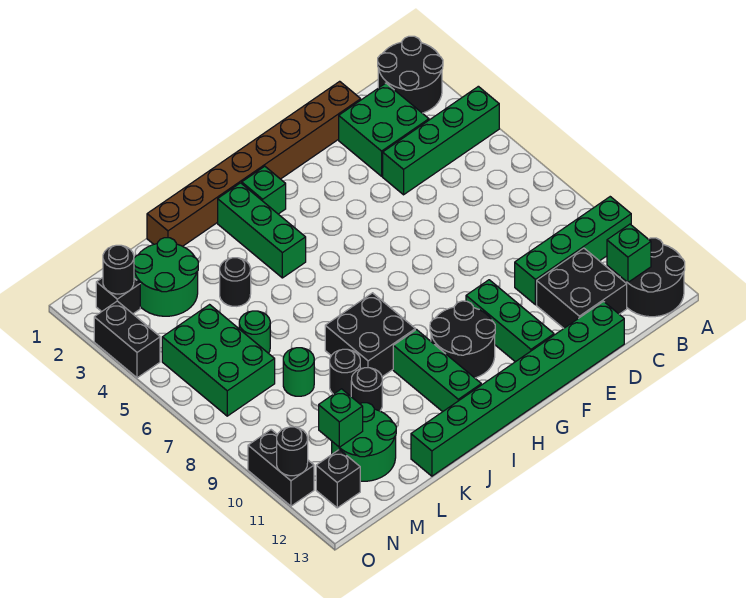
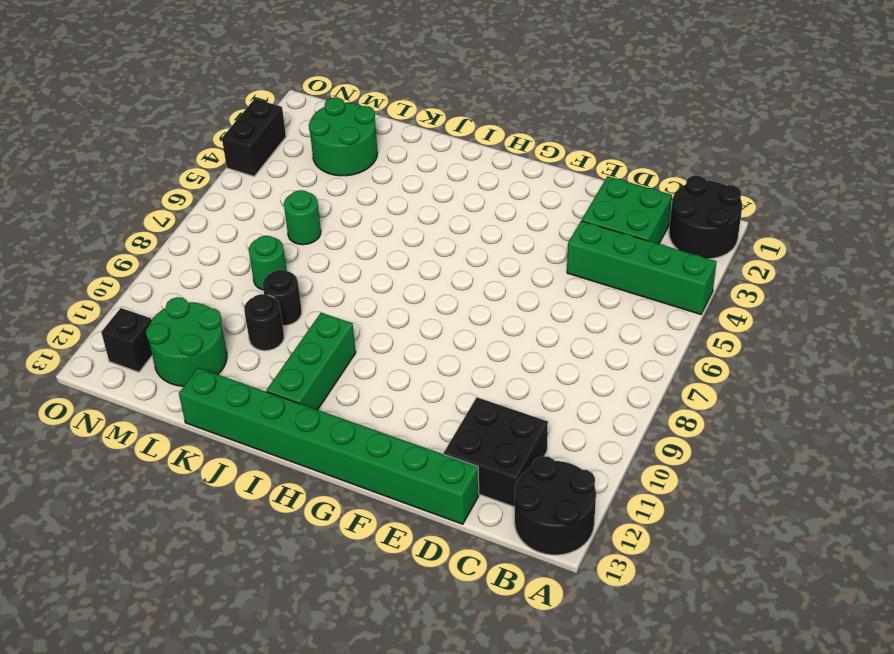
none -> green brick A10:D10 level 1
none -> brown brick D1:K1 level 1
none -> green brick F10:F12 level 1
none -> black round brick G10:H11 level 1

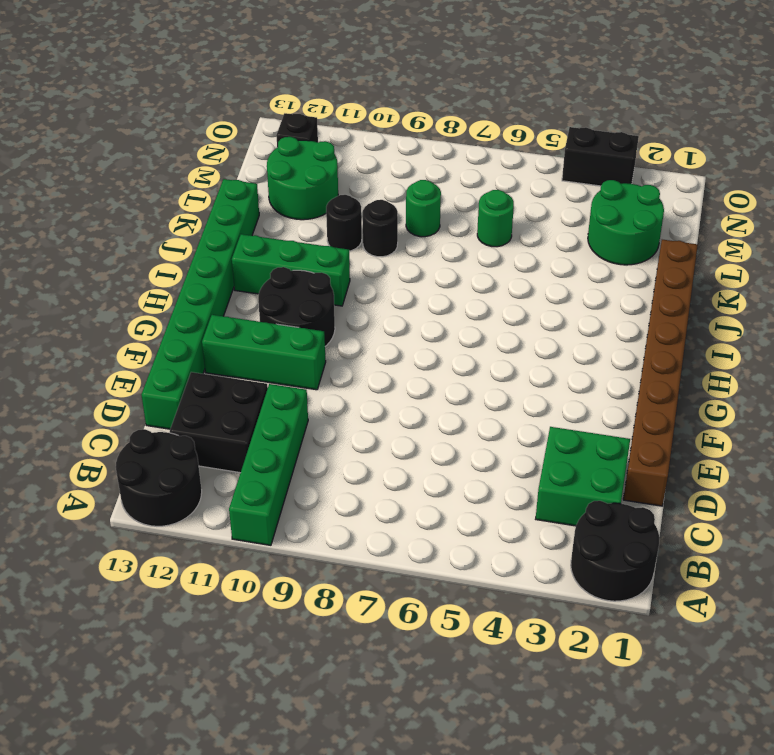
none -> green brick A4:D4 level 1
none -> green brick H2 level 1
none -> green brick I2:I4 level 1
none -> black brick I8:J9 level 1

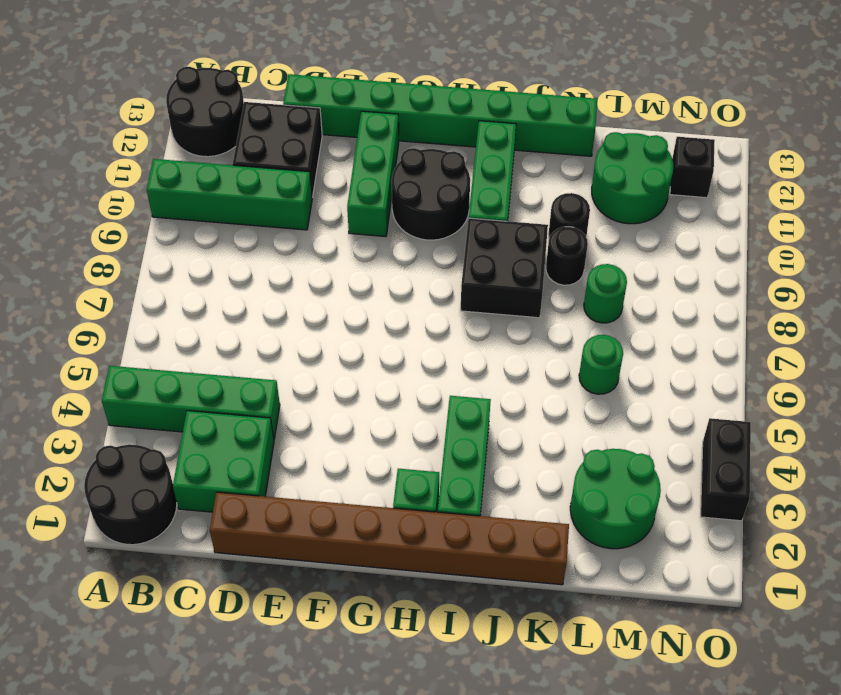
none -> black round brick K4 level 1
none -> green brick M5:N7 level 1
none -> black brick N2 level 1
none -> black brick O10:O11 level 1

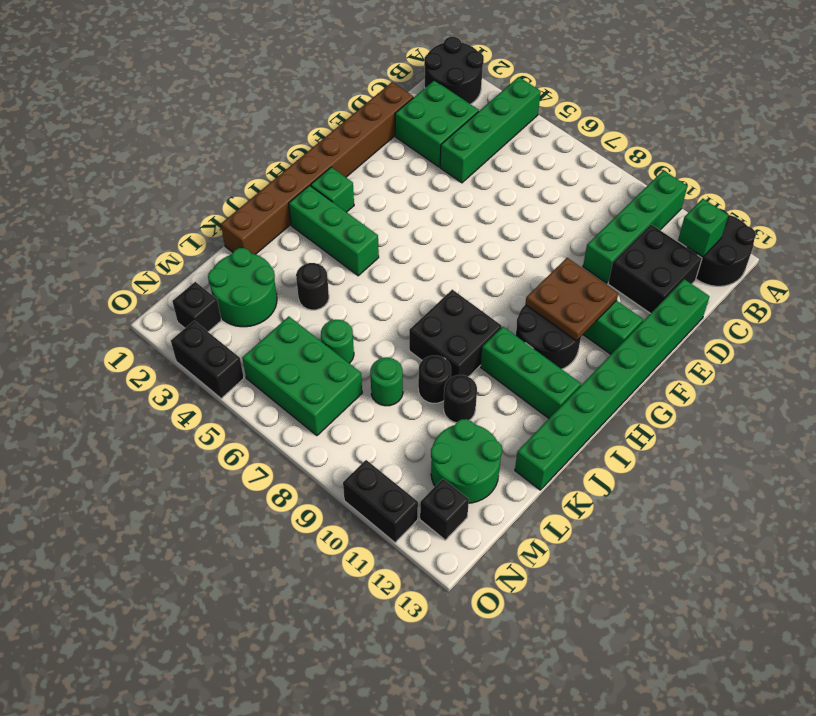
brown plate F10:G11 level 2 -> none
none -> green brick M11 level 2
none -> black round brick N2 level 2
none -> black round brick O11 level 2

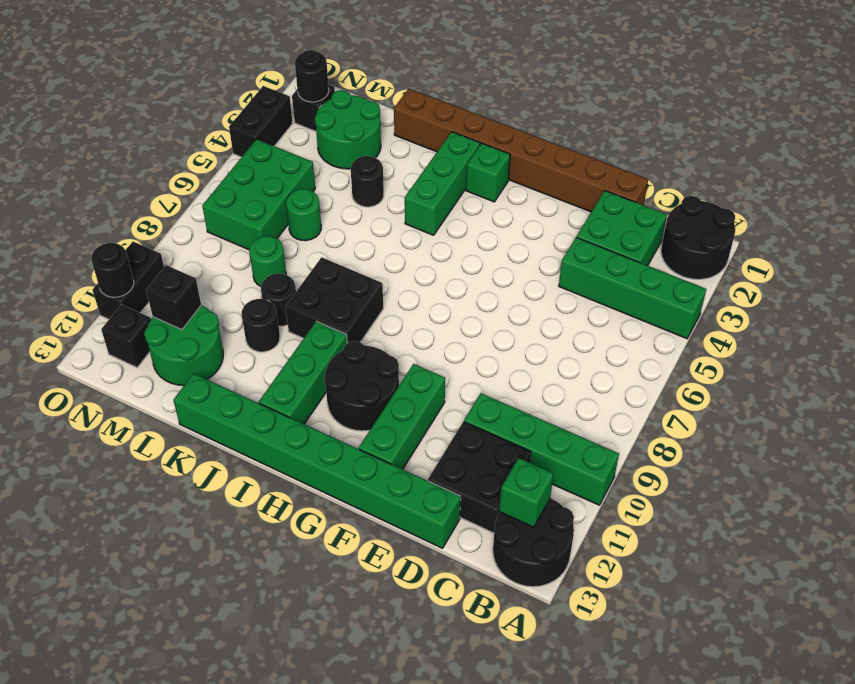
black brick M11 level 2 -> green brick M11 level 2

